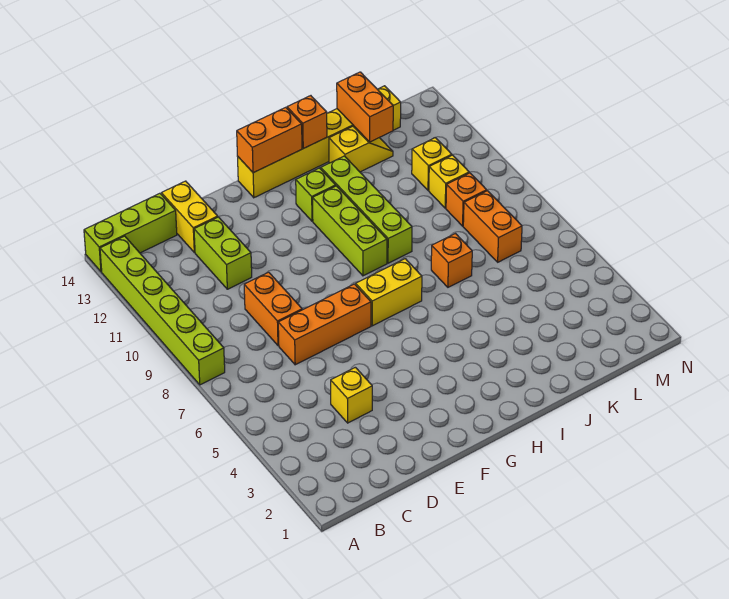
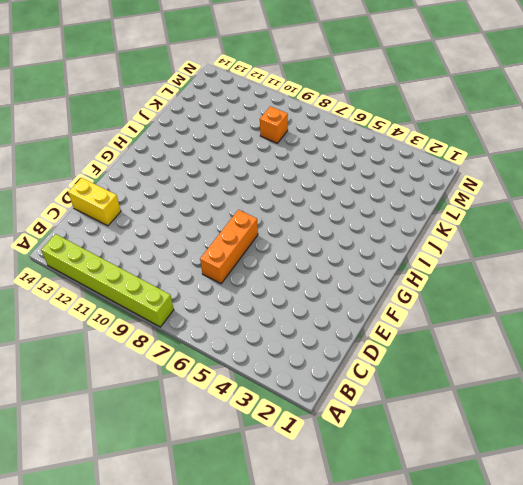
none -> lime brick A14:C14 level 1
none -> yellow brick D4 level 1
none -> orange brick D8:D9 level 1

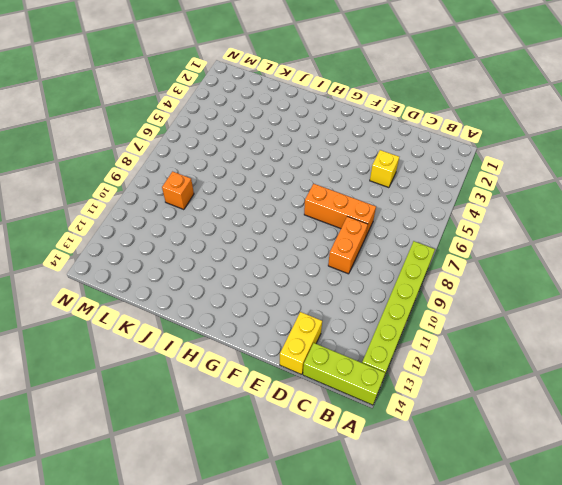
none -> lime brick D11:D12 level 1
none -> yellow brick G7:H7 level 1
none -> yellow brick G14:L14 level 1

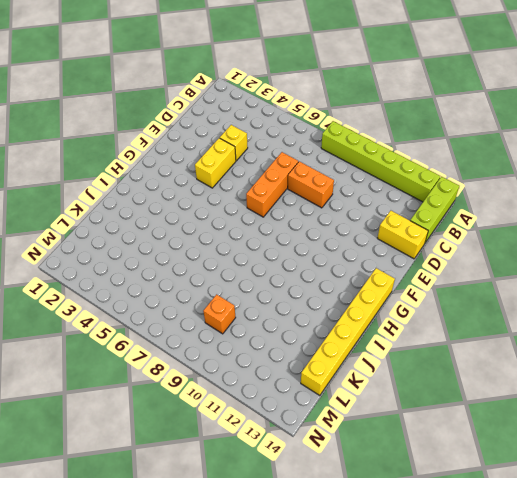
yellow brick E4:F4 level 1 -> yellow brick G7:H7 level 1
none -> lime brick D11:D12 level 1
none -> lime brick H9:H11 level 1
none -> lime brick H12 level 1

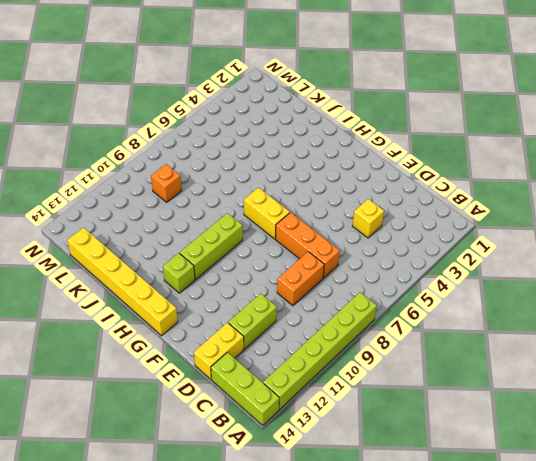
none -> lime brick I9:I12 level 1
none -> orange brick J7 level 1
none -> yellow slope J13:K13 level 1 top J

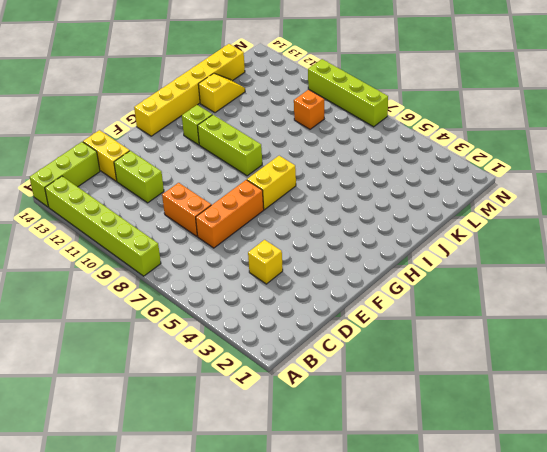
lime brick N7:N10 level 1 -> lime brick I9:I12 level 1
none -> orange brick J7 level 1
none -> orange brick L7:L8 level 1
none -> yellow brick L10 level 1

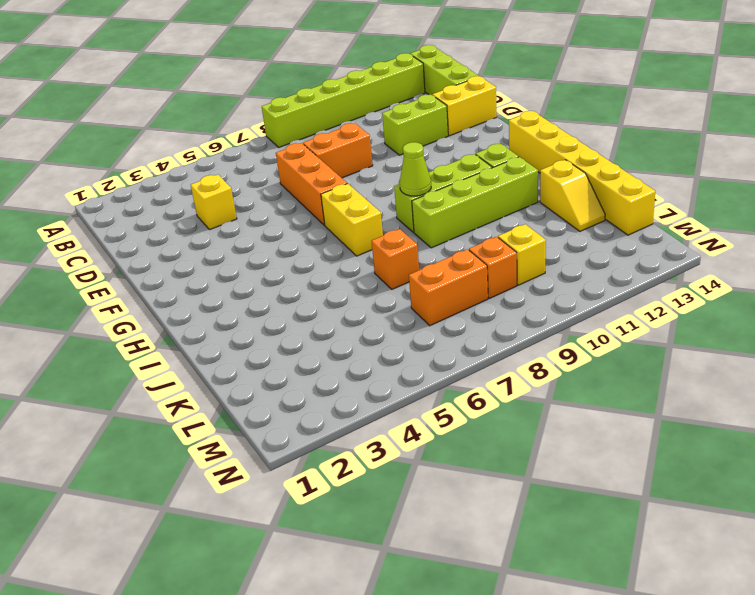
lime cone H9 level 2 -> none
none -> yellow brick L11 level 1
none -> orange brick G14:H14 level 2
none -> orange brick I14 level 2

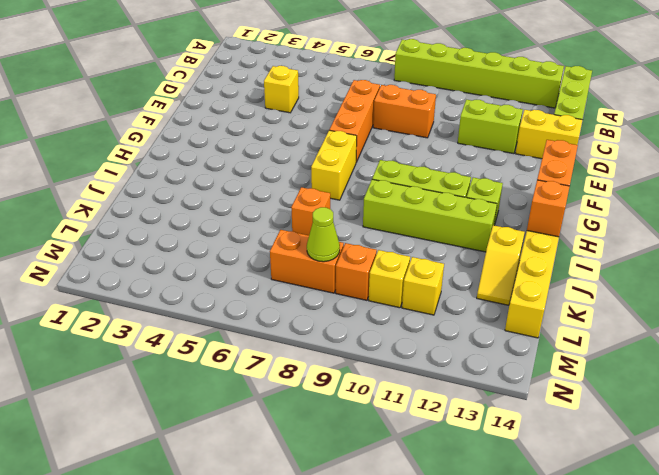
lime cone L8 level 2 -> none
none -> orange brick K13:K14 level 2

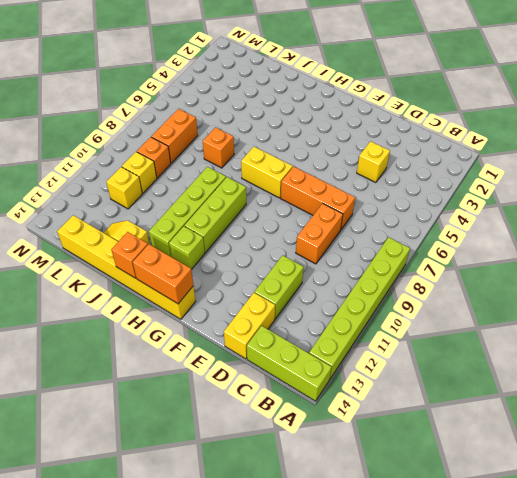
none -> orange brick K13:K14 level 2

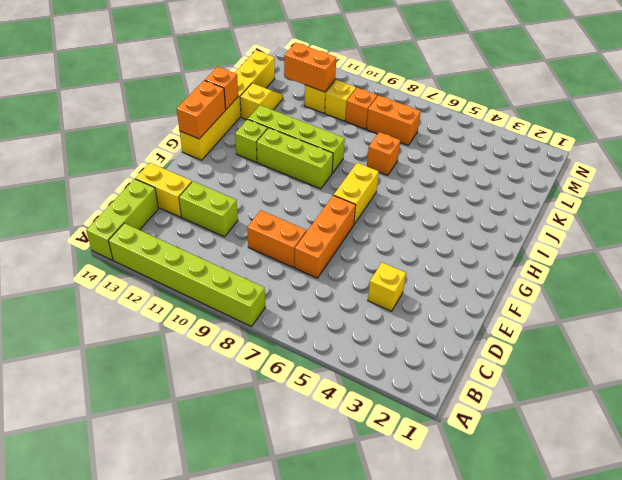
orange brick L11:L12 level 2 -> orange brick K13:K14 level 2

